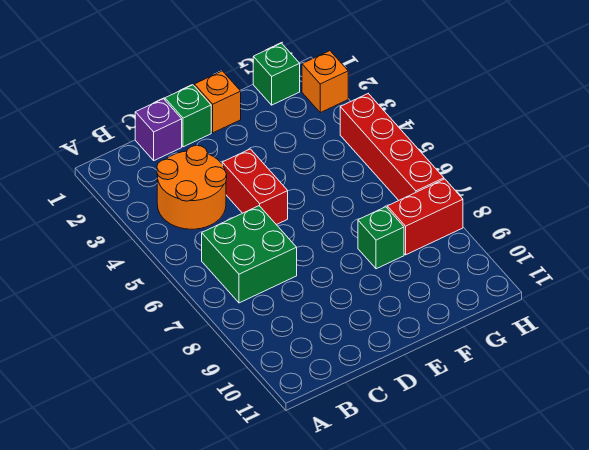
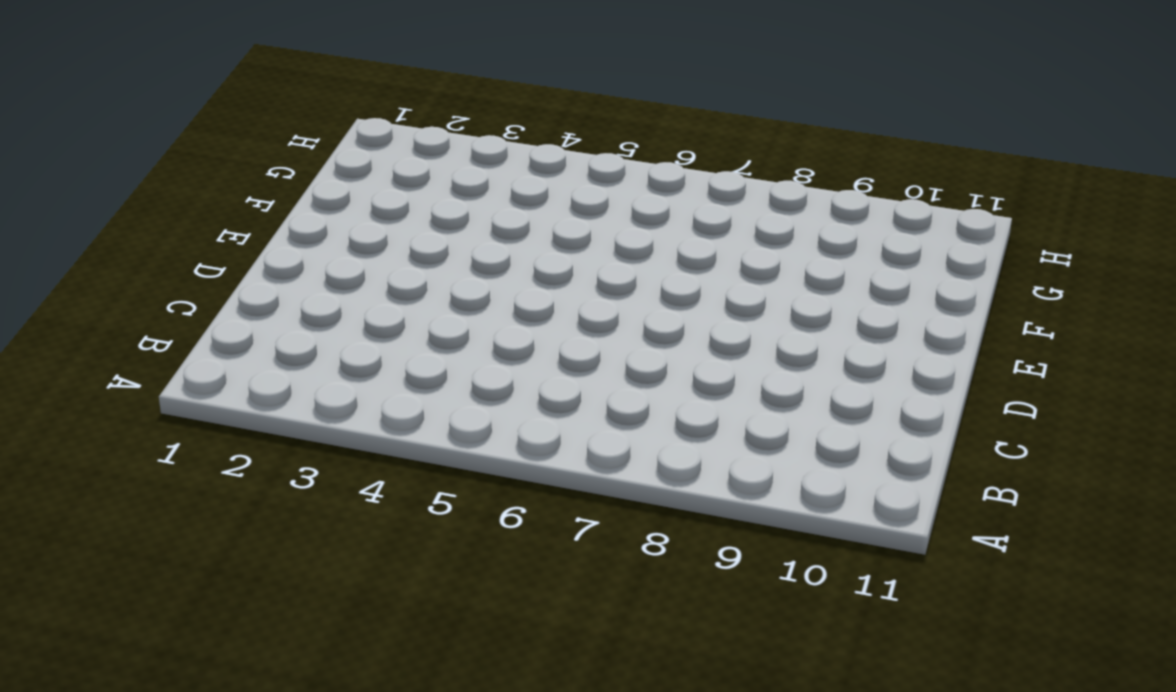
none -> orange round brick B3:C4 level 1
none -> green brick B6:C7 level 1

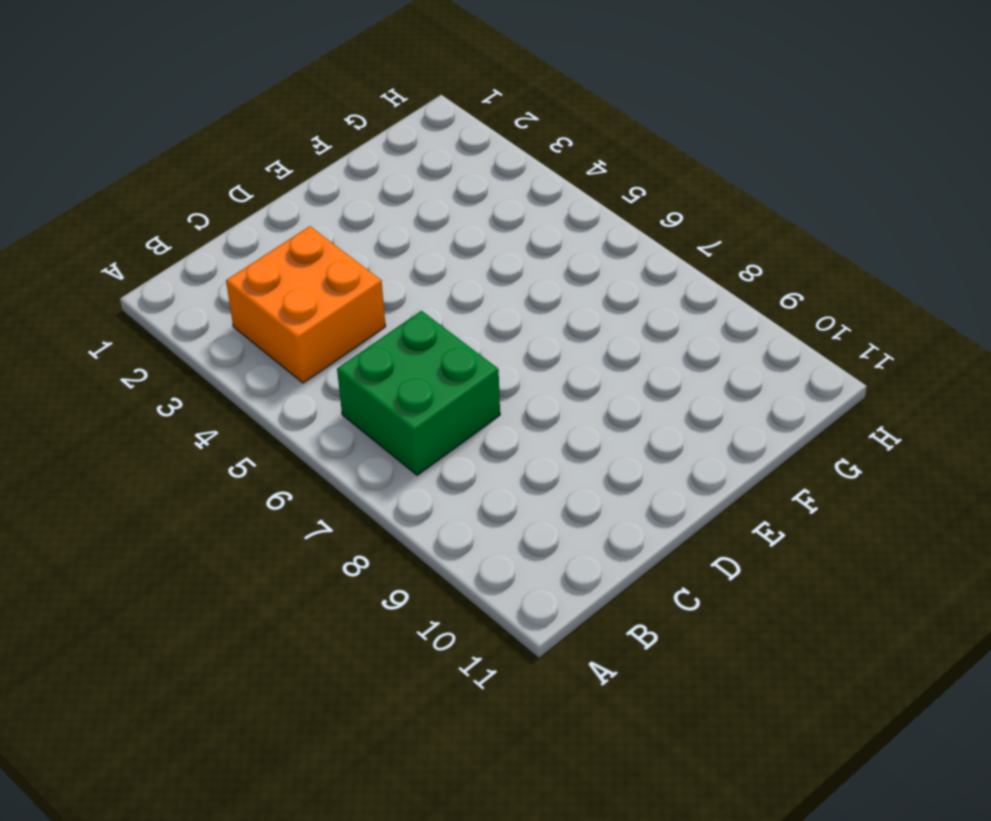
orange brick B3:C4 level 1 -> orange round brick B3:C4 level 1
none -> purple brick C1 level 1
none -> green brick D1 level 1

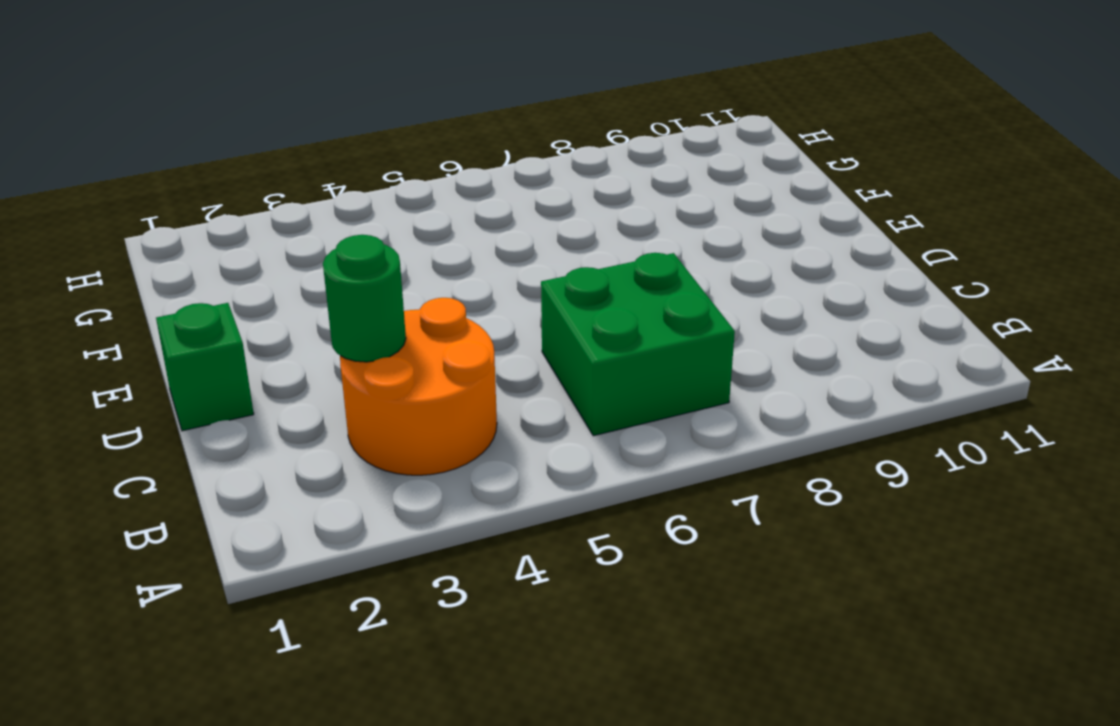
green round brick C3 level 2 -> none
none -> purple brick C1 level 1
none -> red brick D4:D5 level 1

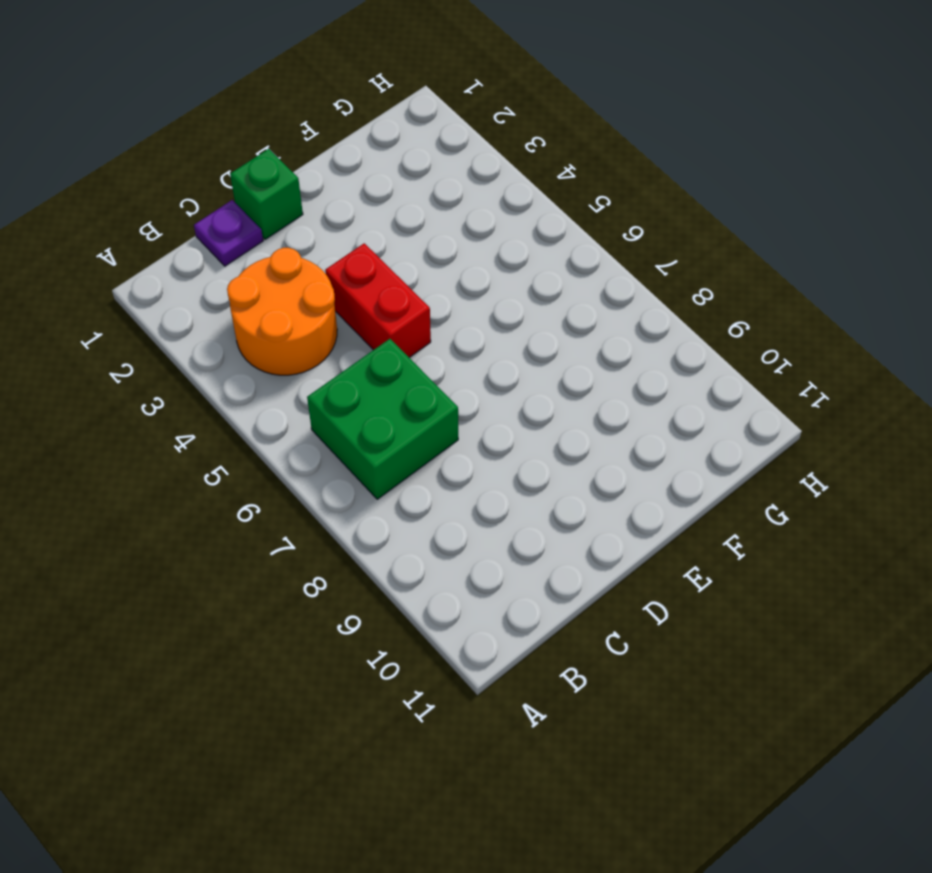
purple plate C1 level 1 -> purple brick C1 level 1
none -> orange brick E1 level 1
none -> green brick F8 level 1

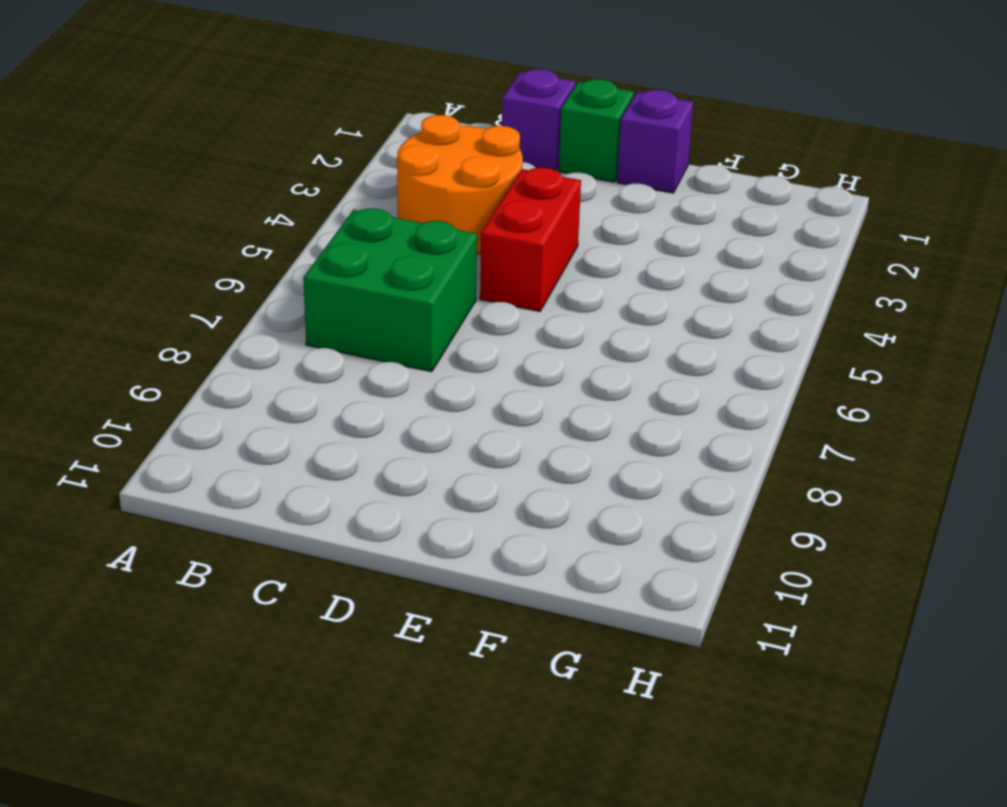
purple brick E1 level 1 -> orange brick E1 level 1
none -> green brick F8 level 1
none -> green brick G1 level 1

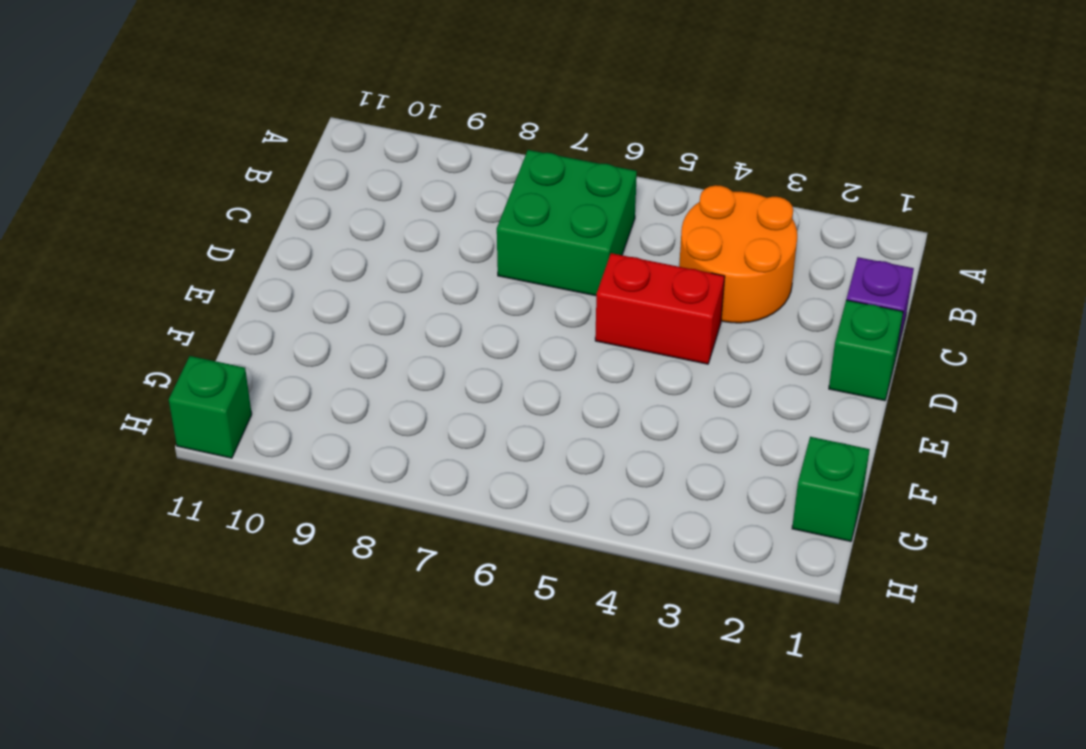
green brick H11 level 1 -> green brick F8 level 1
none -> orange brick E1 level 1
none -> red brick G8:H8 level 1

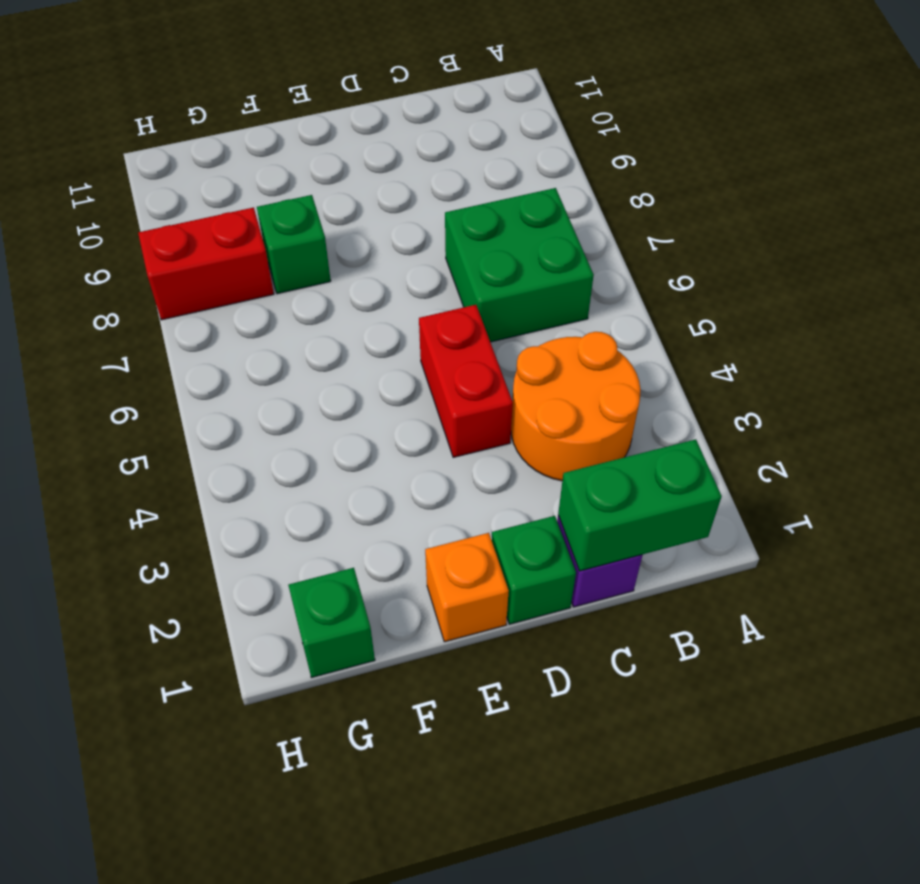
green brick B1:C1 level 2 -> none
none -> orange brick H2 level 1
none -> red brick H4:H7 level 1

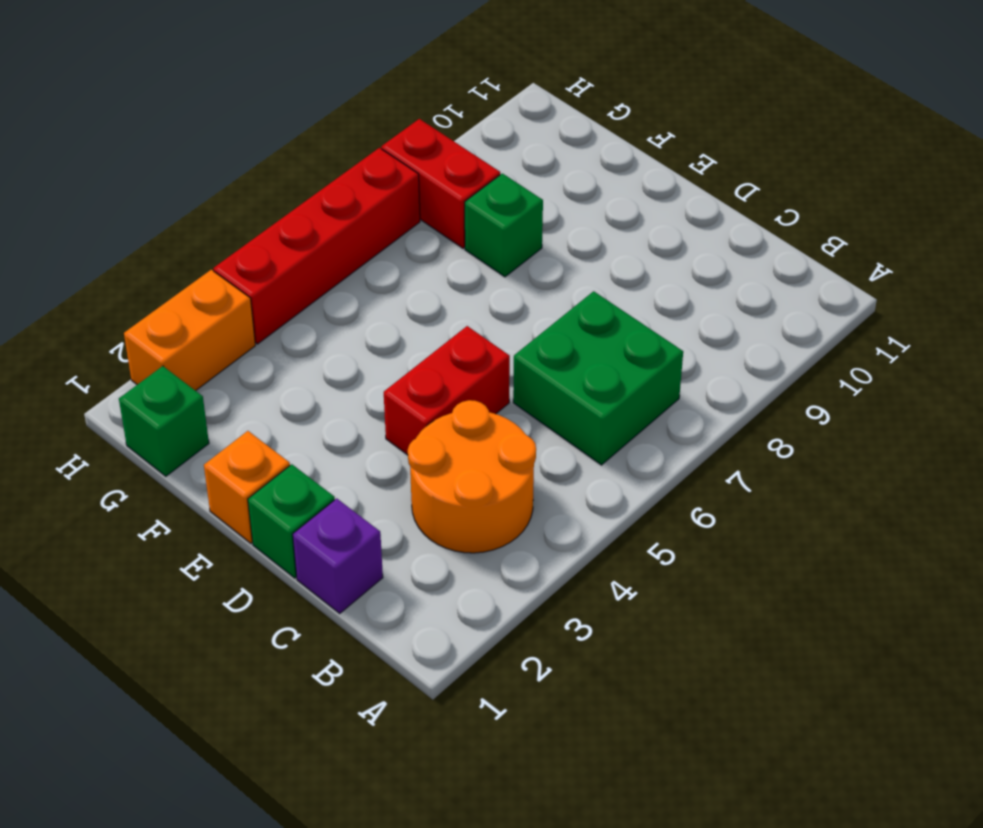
orange brick H2:H3 level 1 -> orange brick H2 level 1

